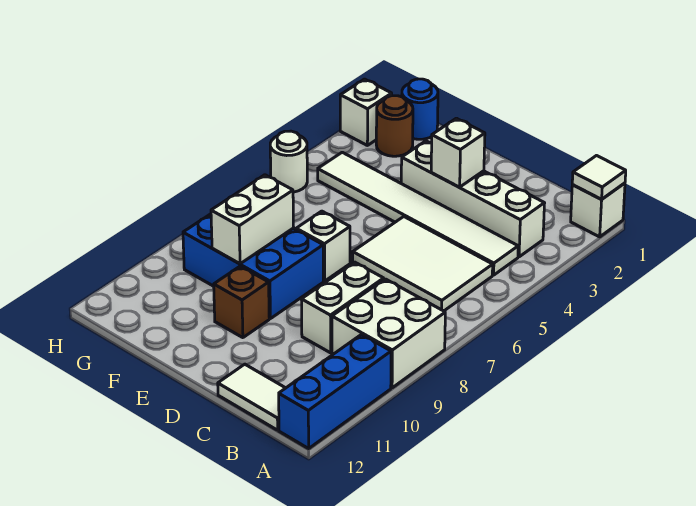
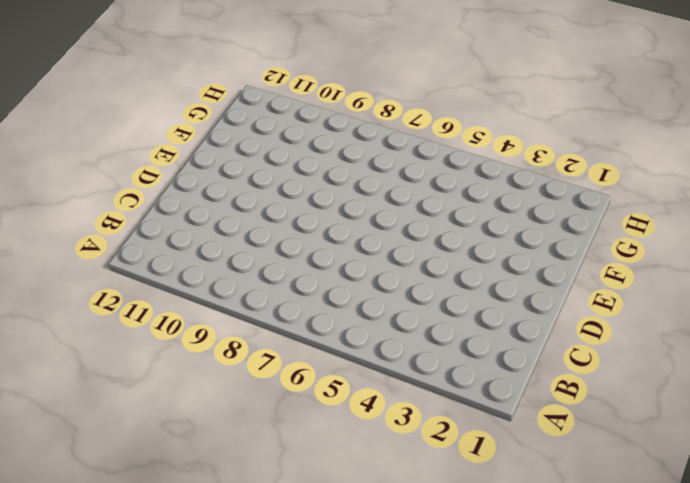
none -> white brick A1 level 1
none -> white brick A8:B9 level 1
none -> blue brick A10:A12 level 1

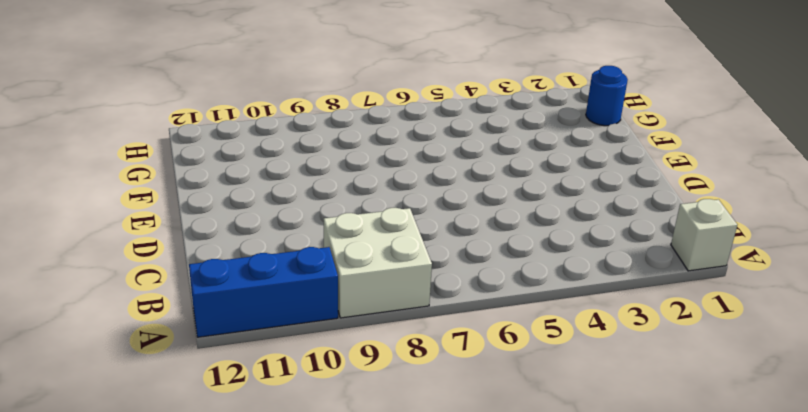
none -> white brick B3:E3 level 1
none -> white tile B4:G4 level 1
none -> white tile B5:D6 level 1

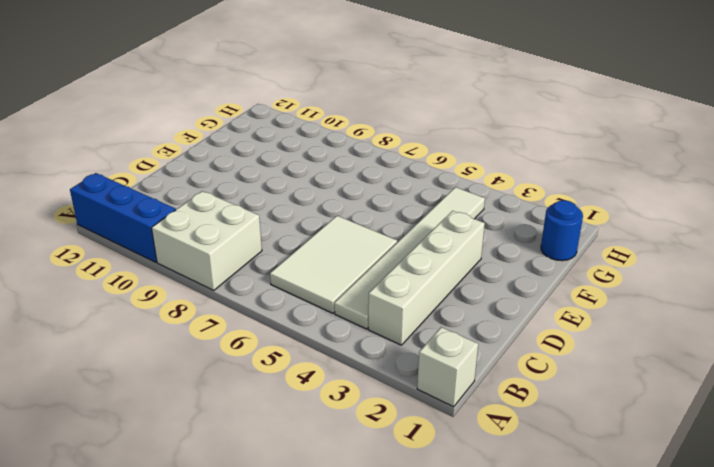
none -> white tile B12:C12 level 1
none -> white brick C8:C9 level 1
none -> white brick E7 level 1

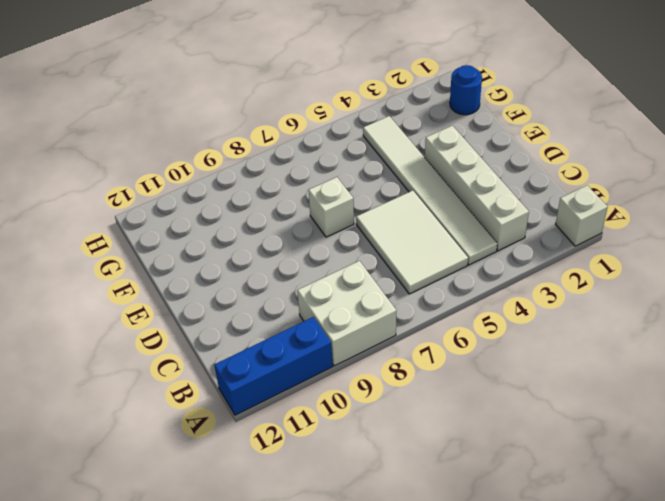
none -> white tile B12:C12 level 1
none -> white brick C8:C9 level 1
none -> blue brick E8:G9 level 1

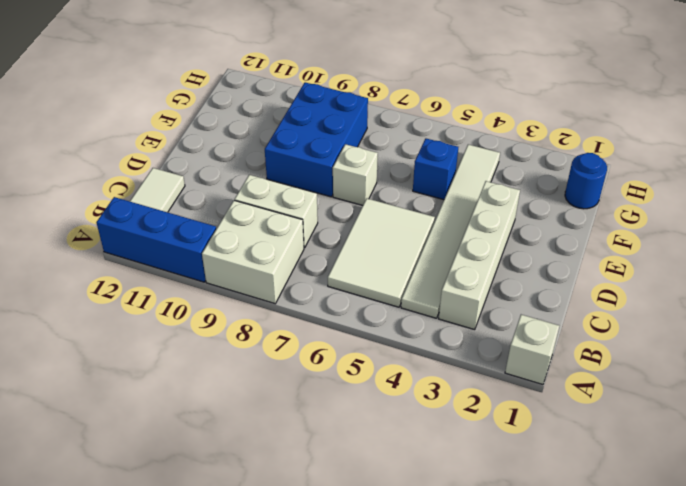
blue brick F5 level 1 -> none
none -> brown brick E10 level 1
none -> brown round brick G2 level 1
none -> white brick H2 level 1

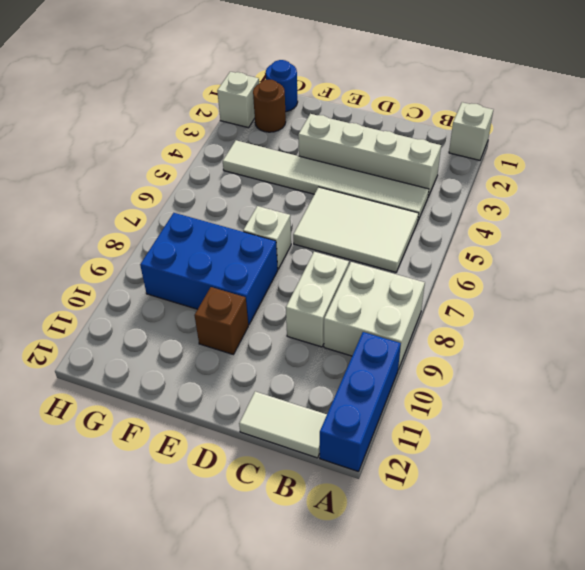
none -> white round brick H5 level 1
none -> white tile A1 level 2
none -> white brick D3 level 2

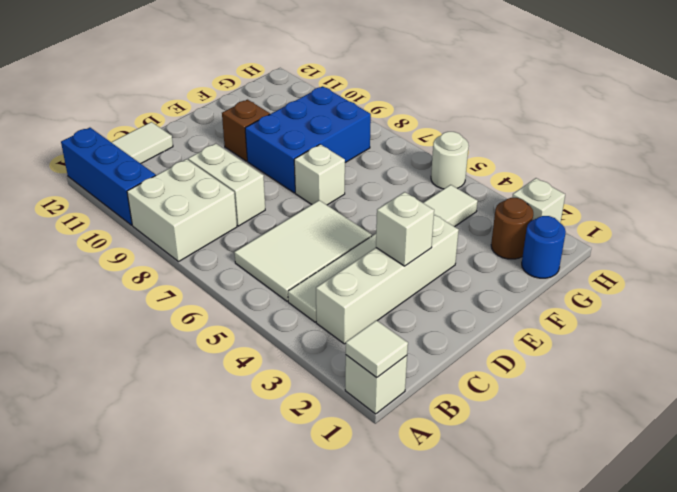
none -> white brick F8:F9 level 2

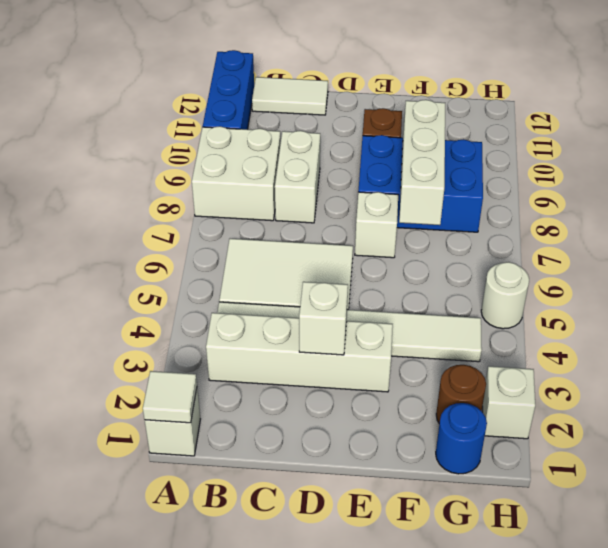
white brick F7:F9 level 2 -> white brick F8:F9 level 2

